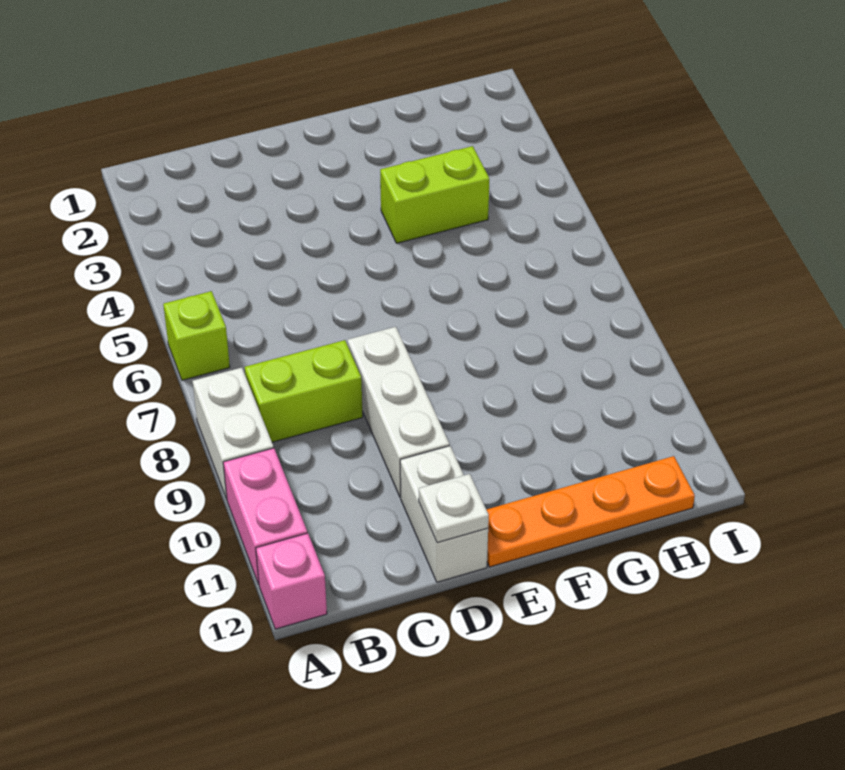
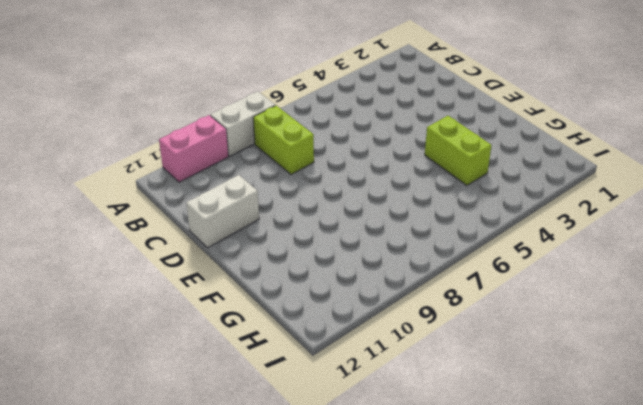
none -> lime brick A6 level 1
none -> pink brick A12 level 1

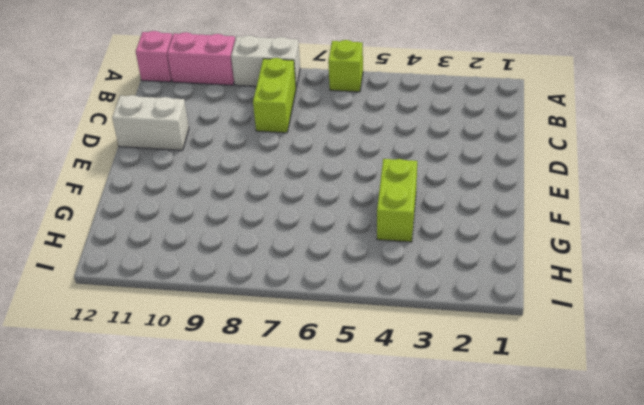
none -> white brick D8:D10 level 1
none -> orange plate E12:H12 level 1

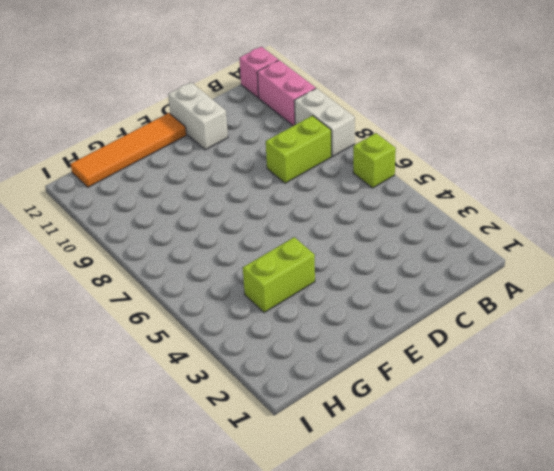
orange tile E12:H12 level 1 -> orange plate E12:H12 level 1
none -> white brick D8:D10 level 1
none -> white plate D12 level 2

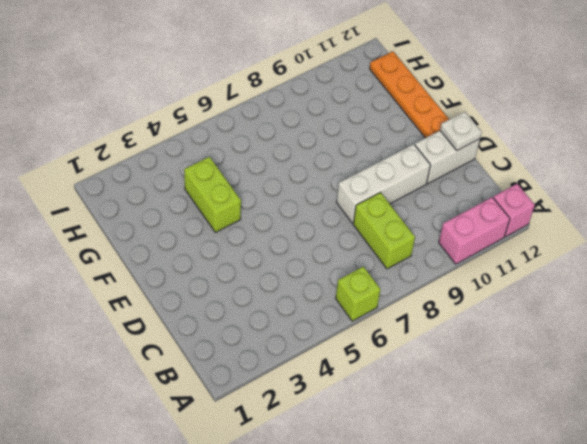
none -> white brick A8:A9 level 1

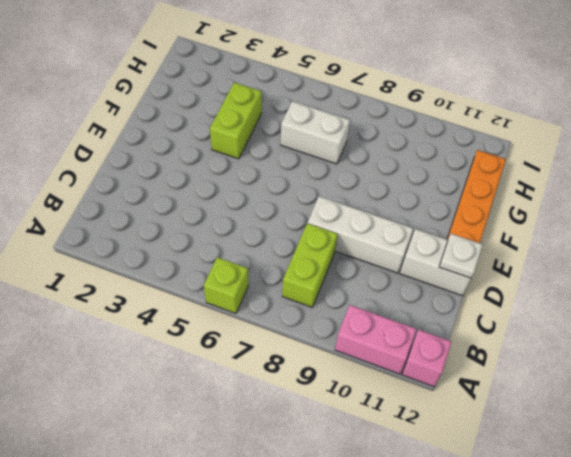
white brick G6:G7 level 1 -> white brick A8:A9 level 1

